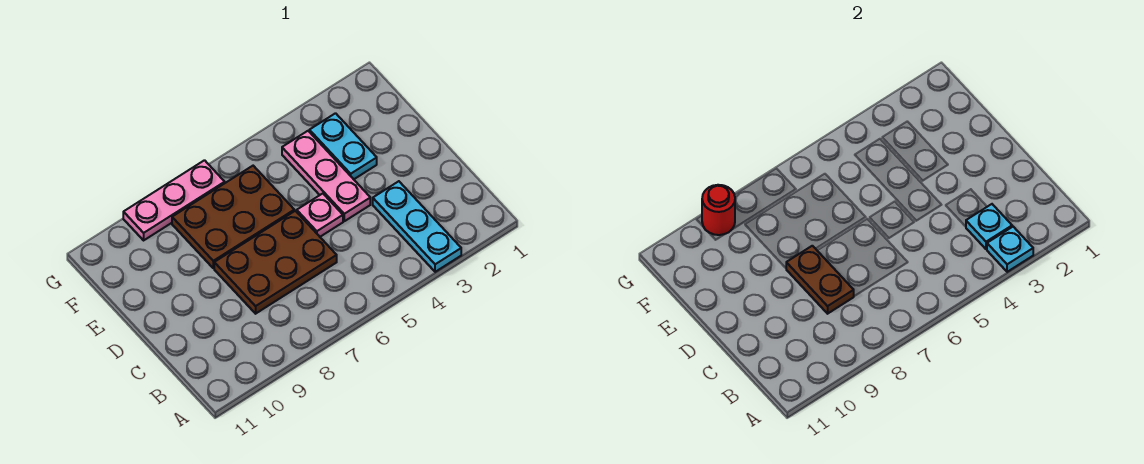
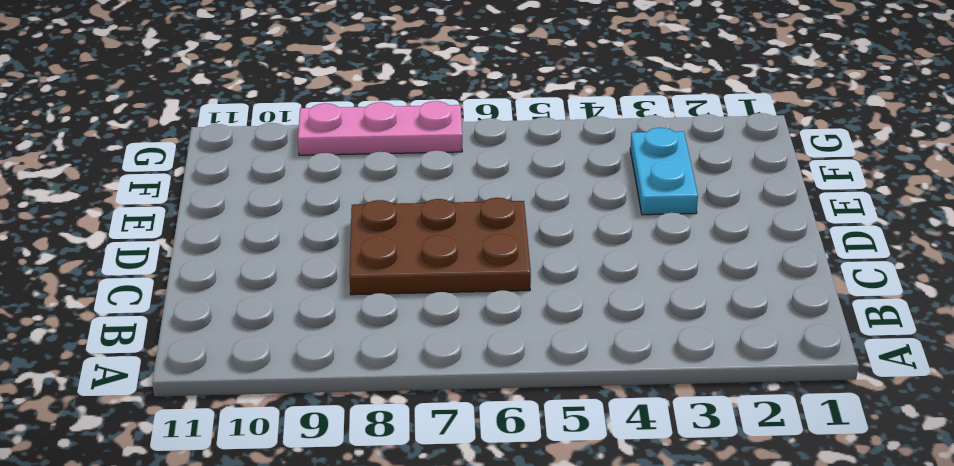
none -> cyan plate A3:C3 level 1
none -> pink plate D4:F4 level 1

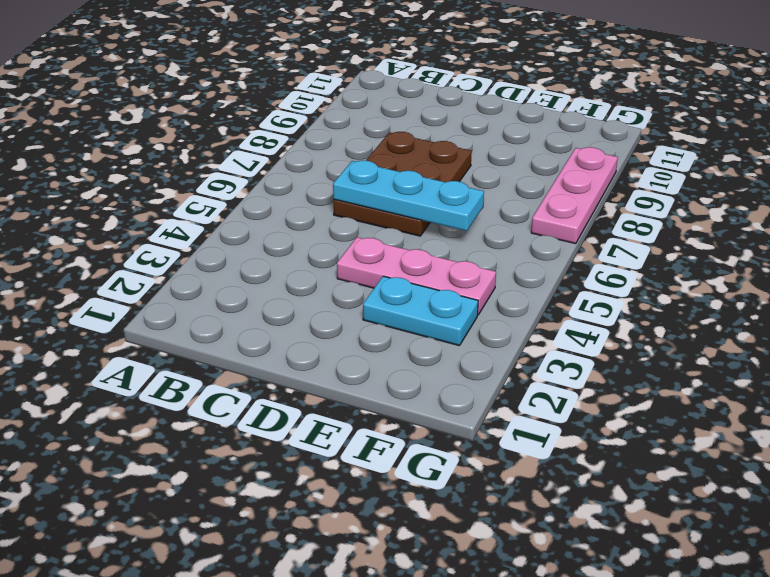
cyan plate C6:E6 level 2 -> cyan plate A3:C3 level 1
none -> pink plate D5 level 1
none -> brown plate E6:F8 level 1

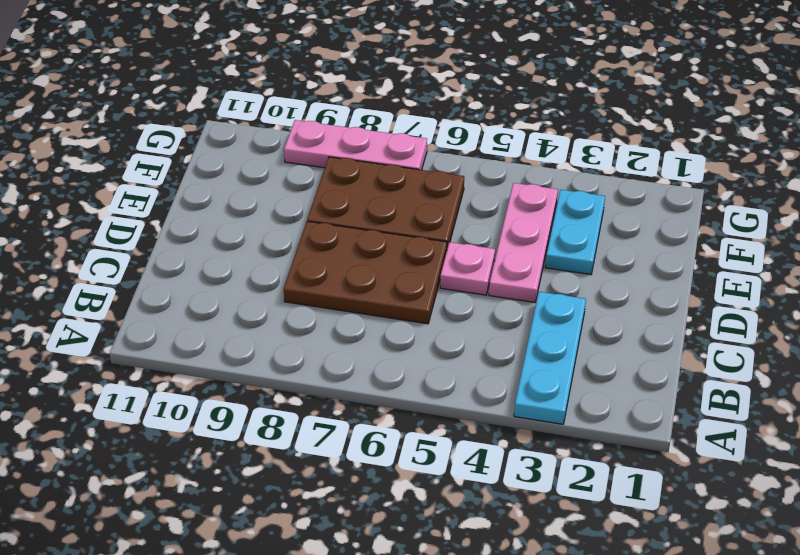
none -> cyan plate A3 level 2
none -> cyan plate B3 level 2

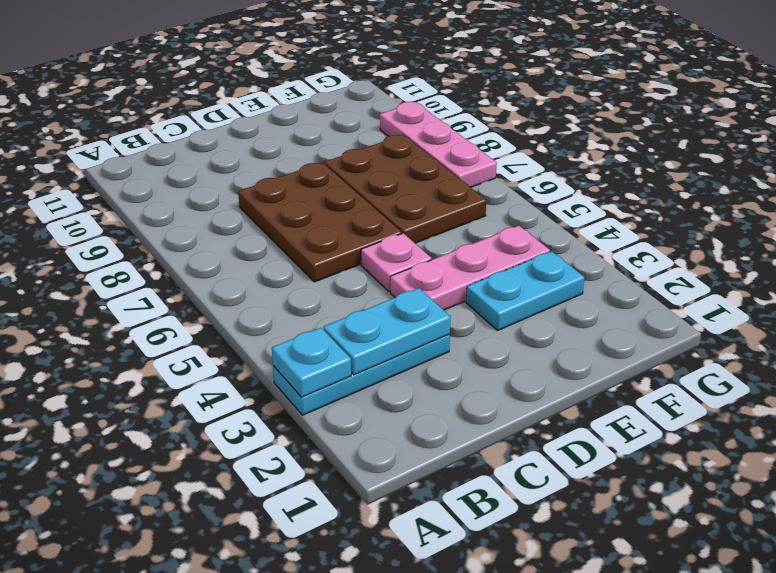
cyan plate B3:C3 level 2 -> cyan plate B3 level 2
none -> brown plate C8:D8 level 2
none -> red round brick G9 level 2

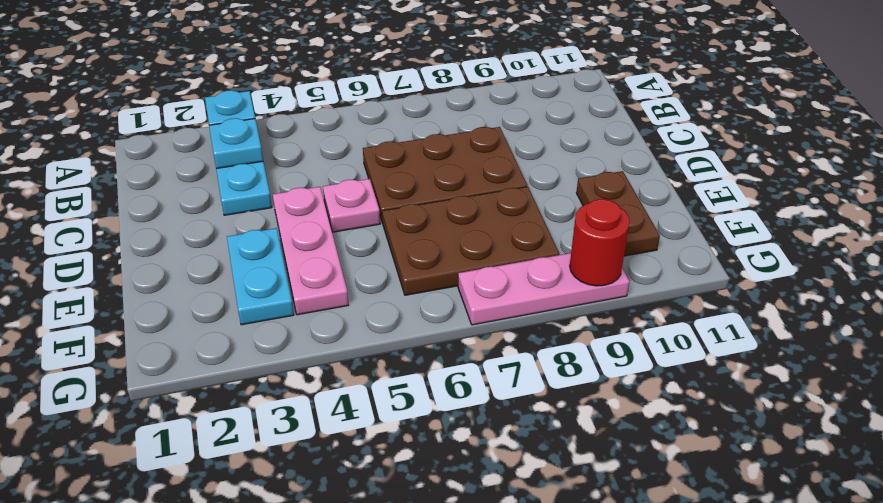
brown plate E10:F10 level 1 -> brown plate C8:D8 level 2

